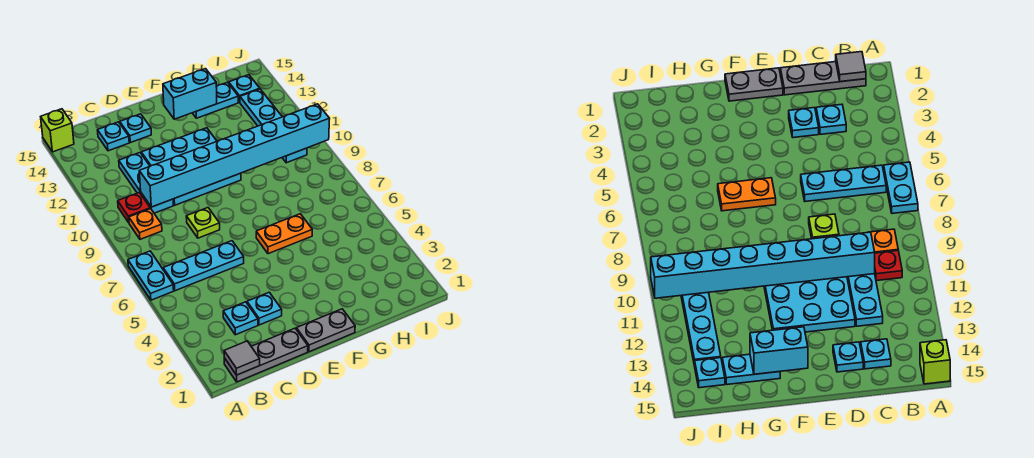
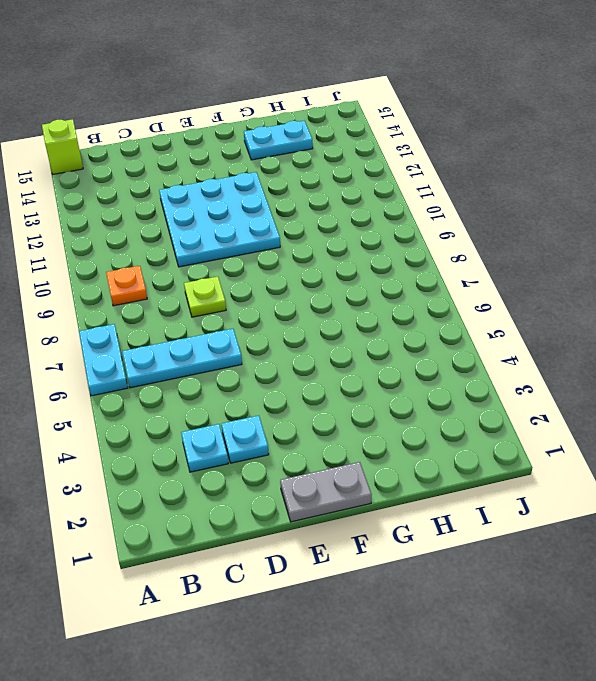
none -> grey plate B1:D1 level 1
none -> red plate B10 level 1
none -> cyan plate C10:C12 level 1

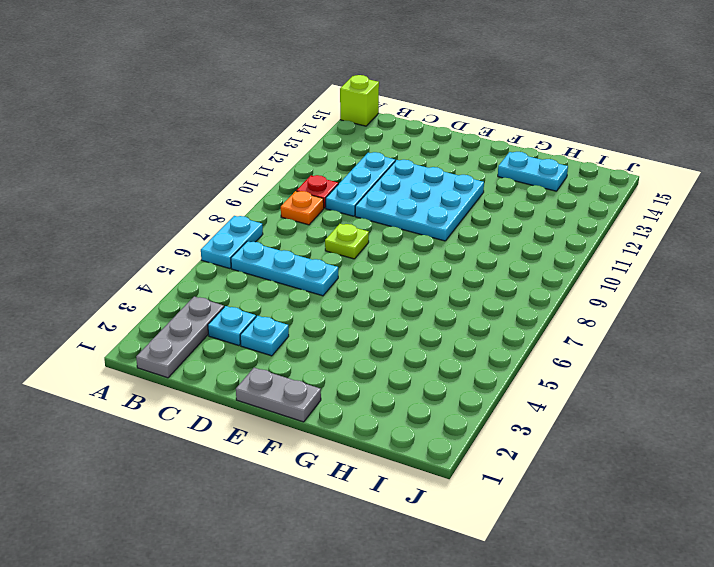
grey plate B1:B3 level 1 -> grey plate B1:D1 level 1
none -> cyan plate C14 level 1
none -> cyan plate D14 level 1
none -> orange plate F6:G6 level 1

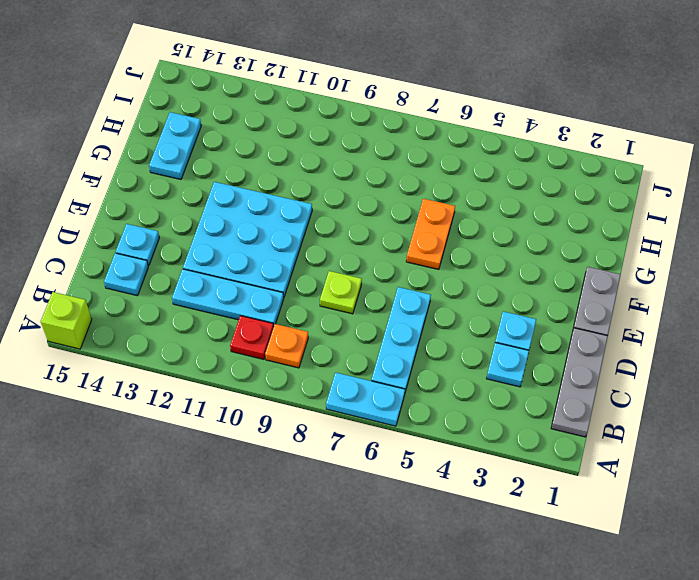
none -> cyan plate I10:I13 level 1
none -> cyan plate I14 level 1
none -> grey tile B1 level 2

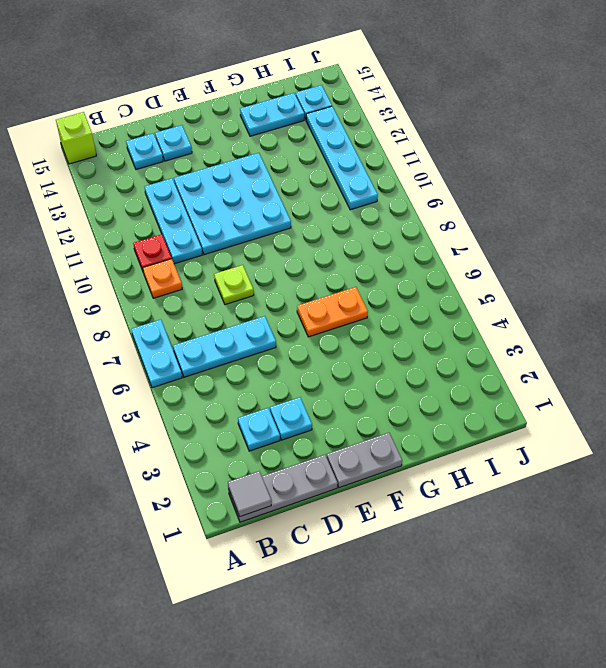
none -> cyan brick C10:J10 level 2
none -> cyan brick F14:G14 level 2

